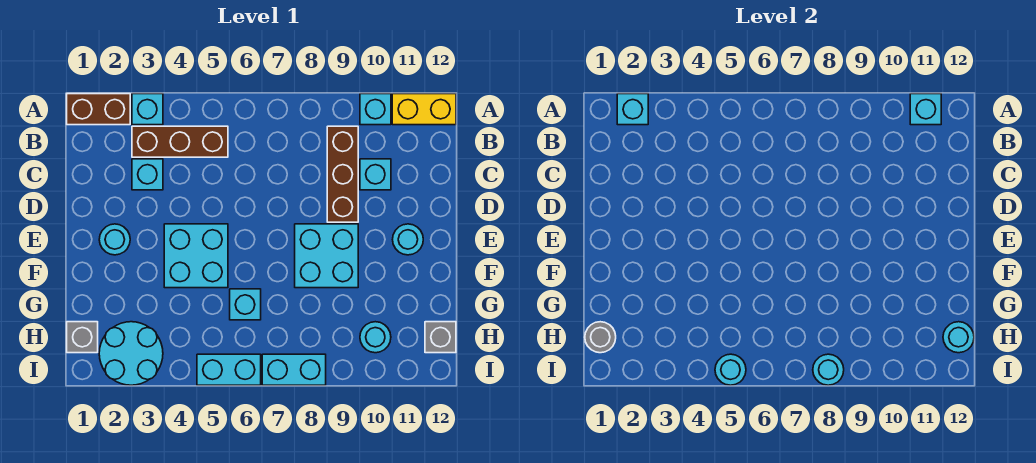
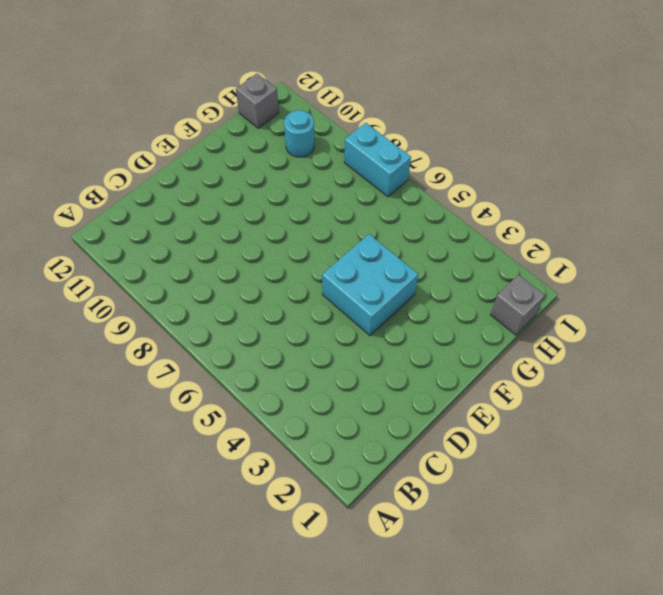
none -> brown brick A1:A2 level 1
none -> cyan brick A3 level 1
none -> cyan brick A10 level 1

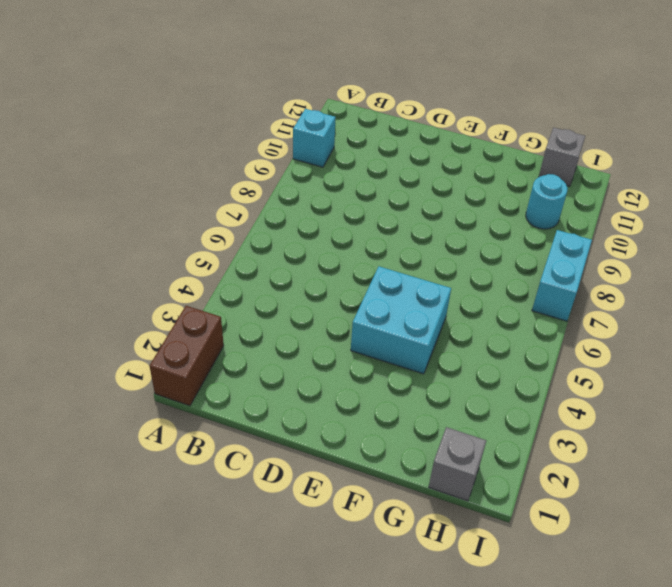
none -> cyan brick A3 level 1
none -> yellow brick A11:A12 level 1
none -> brown brick B3:B5 level 1

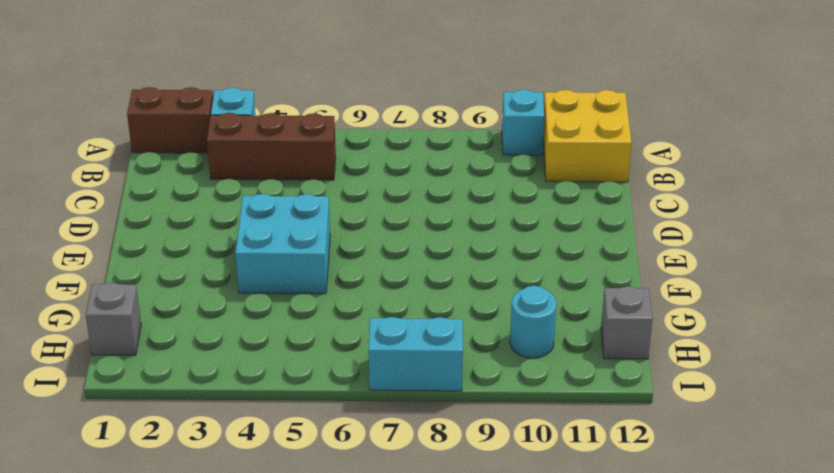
yellow brick A11:B12 level 1 -> yellow brick A11:A12 level 1
none -> brown brick B9:D9 level 1
none -> cyan brick C3 level 1
none -> cyan brick C10 level 1

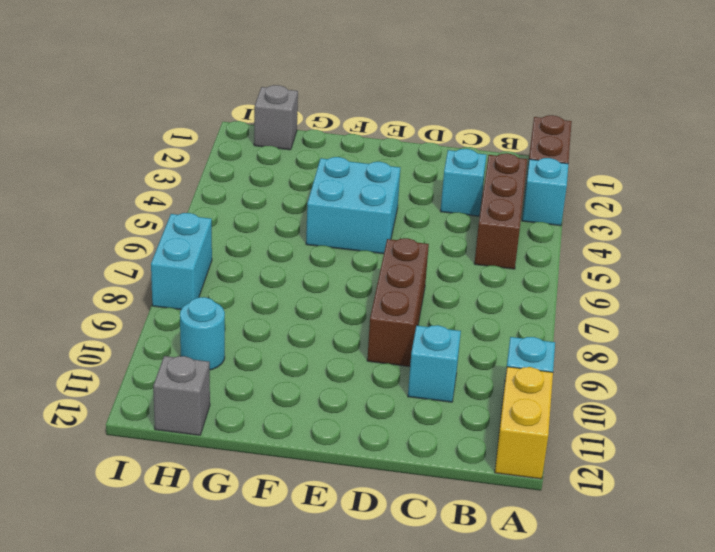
brown brick D7:D9 level 1 -> brown brick B9:D9 level 1
none -> cyan round brick E2 level 1
none -> cyan brick E8:F9 level 1
none -> cyan round brick E11 level 1

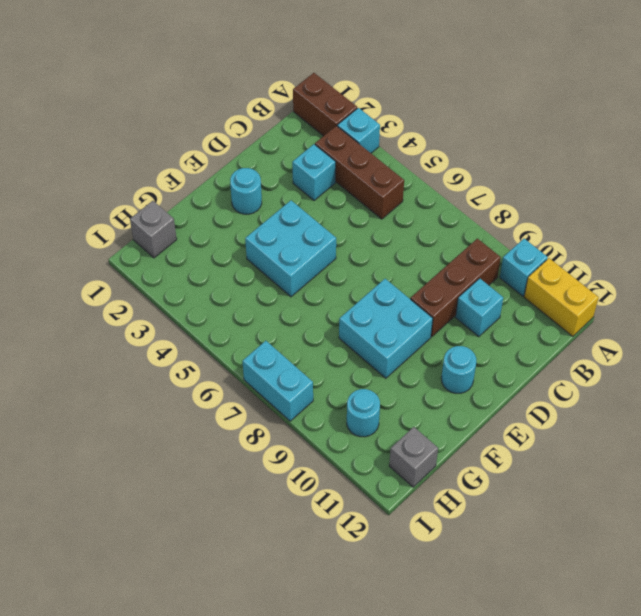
none -> cyan brick G6 level 1
none -> cyan round brick H2:I3 level 1
none -> cyan brick I5:I6 level 1

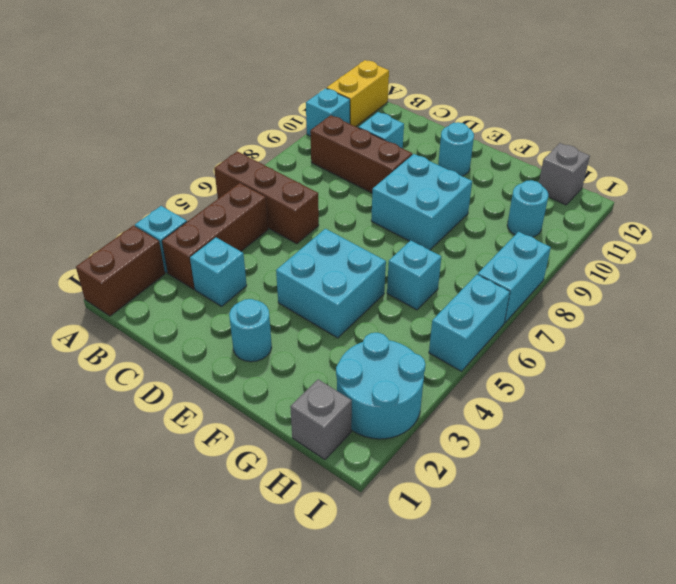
brown brick A6:C6 level 1 -> none
none -> cyan brick A2 level 2
none -> cyan brick A11 level 2
none -> grey round brick H1 level 2

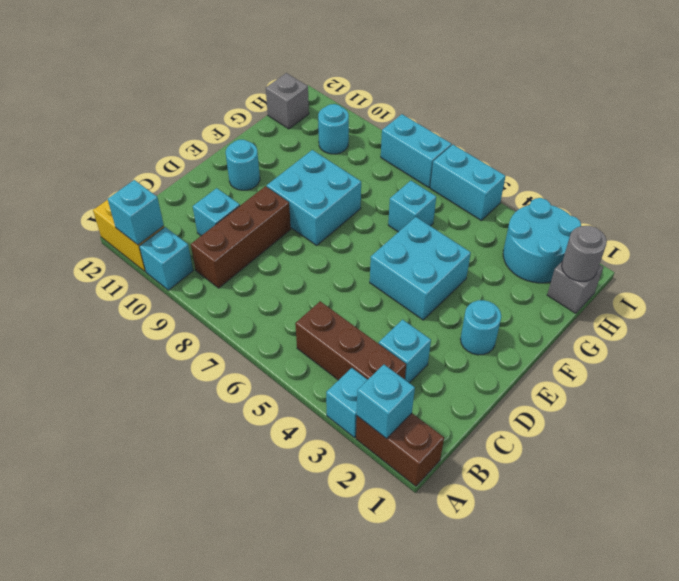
none -> cyan round brick H12 level 2
none -> cyan round brick I5 level 2
none -> cyan round brick I8 level 2

